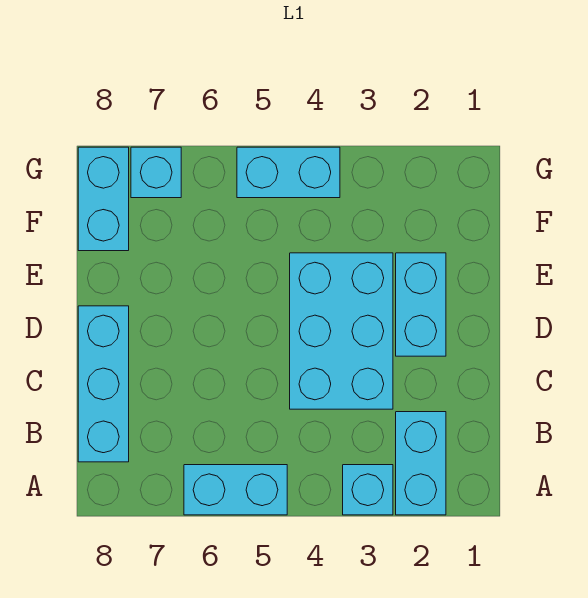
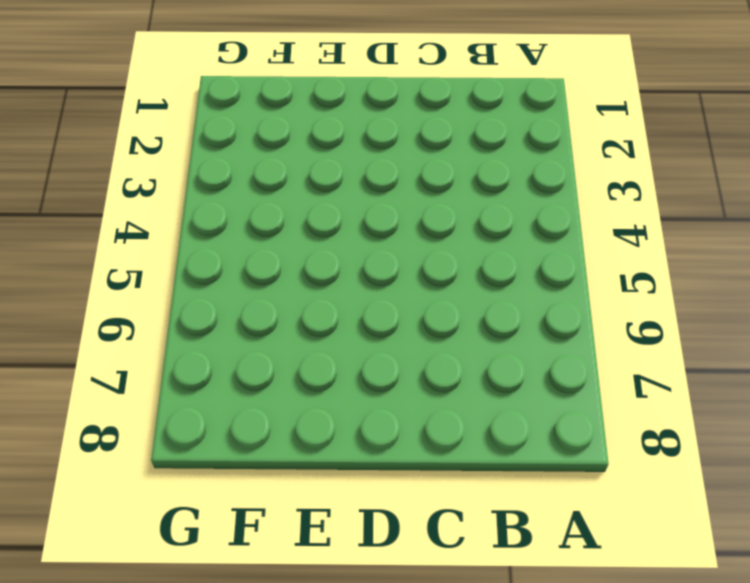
none -> cyan brick A2:B2 level 1
none -> cyan brick A3 level 1

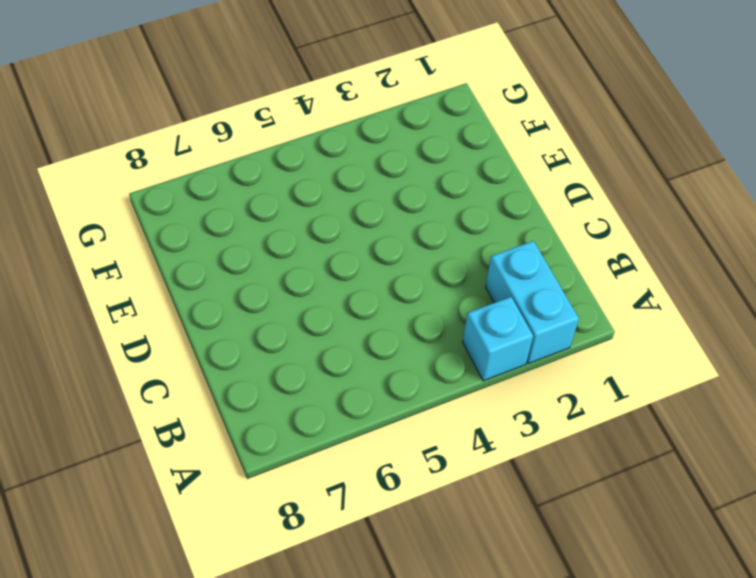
none -> cyan brick A5:A6 level 1
none -> cyan brick B8:D8 level 1

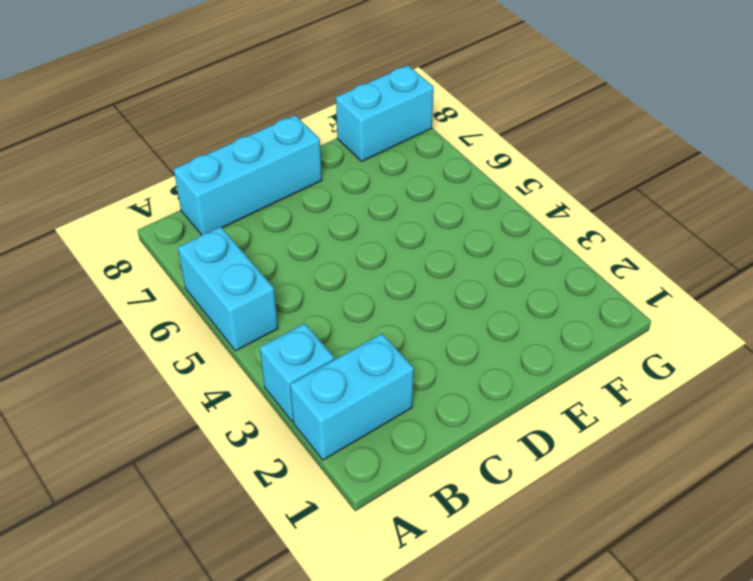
none -> cyan brick C3:E4 level 1
none -> cyan brick D2:E2 level 1

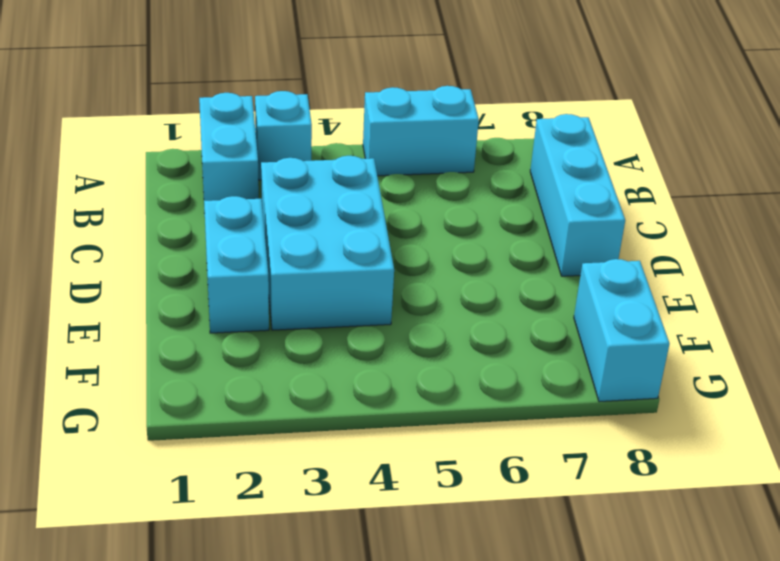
none -> cyan brick G4:G5 level 1
none -> cyan brick G7 level 1

